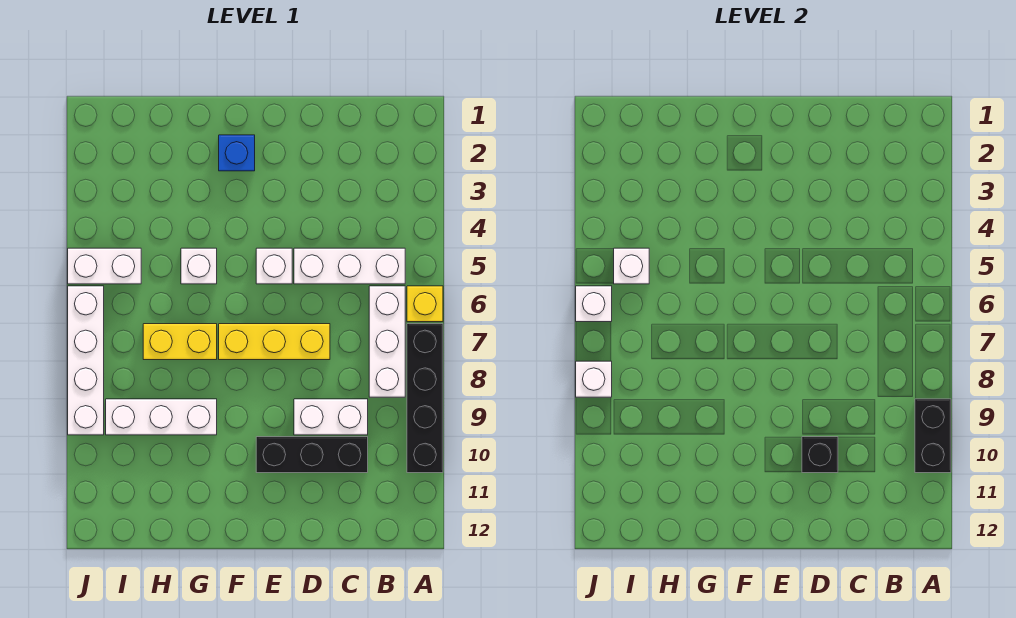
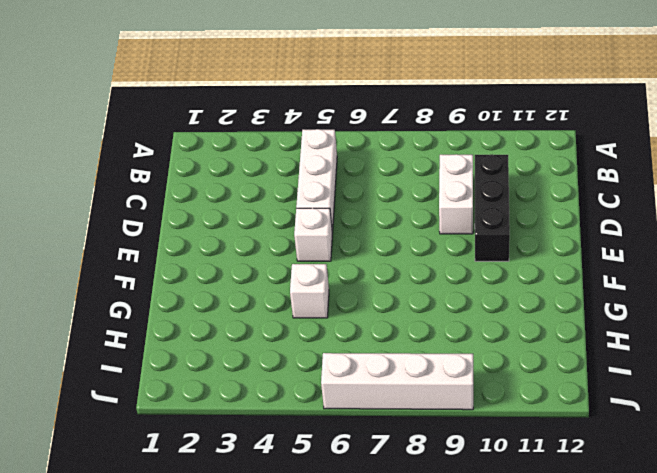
none -> yellow brick A6 level 1
none -> black brick A7:A10 level 1
none -> white brick B6:B8 level 1

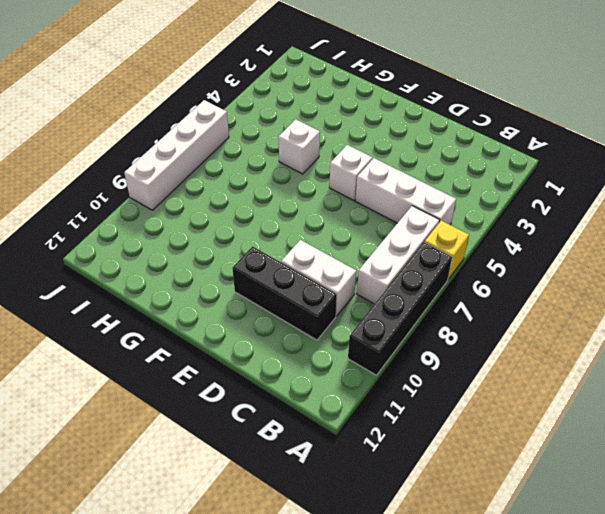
none -> yellow brick D7:F7 level 1
none -> blue brick F2 level 1
none -> yellow brick G7:H7 level 1

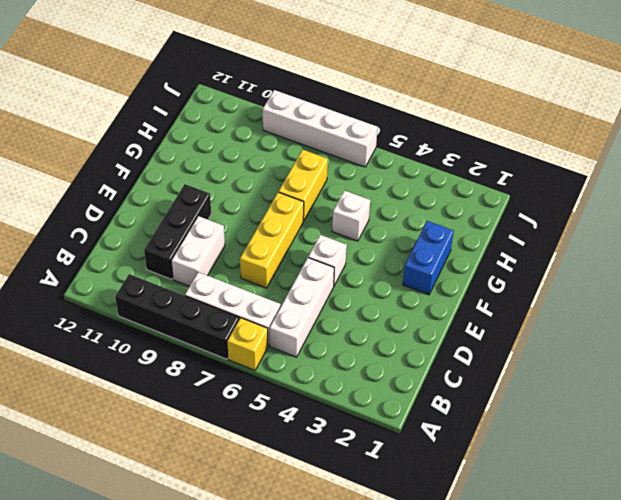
blue brick F2:G2 level 1 -> blue brick F2 level 1
none -> white brick G9:I9 level 1
none -> white brick I5:J5 level 1
none -> black brick A9:A10 level 2

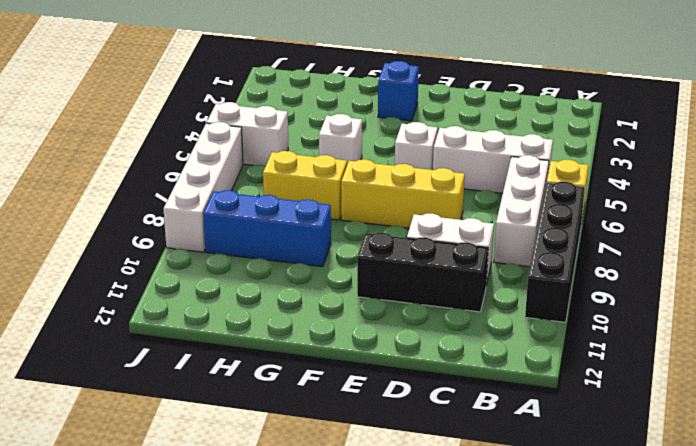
blue brick G9:I9 level 1 -> white brick G9:I9 level 1
none -> black brick A9:A10 level 2
none -> black brick D10 level 2
none -> white brick I5 level 2

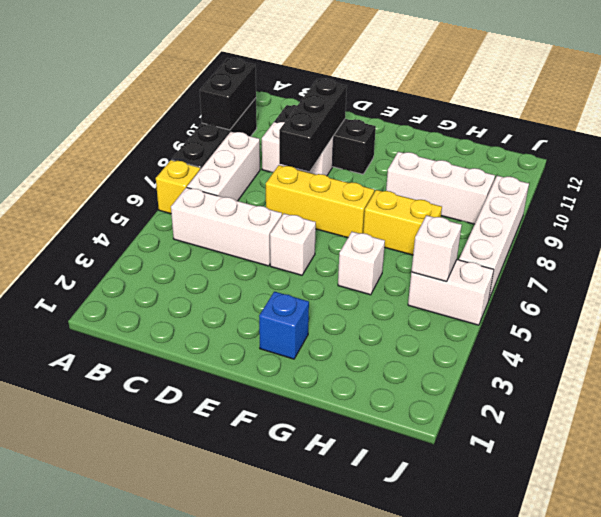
black brick D8:D10 level 2 -> black brick D10 level 2
none -> white brick J6 level 2
none -> white brick J8 level 2

